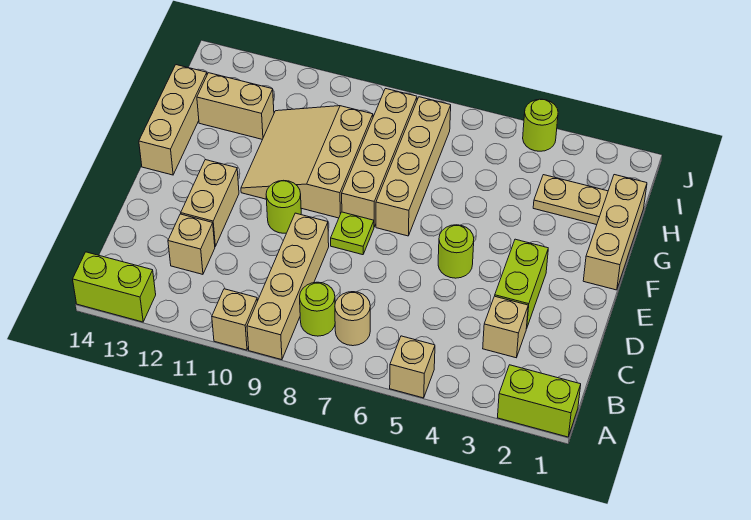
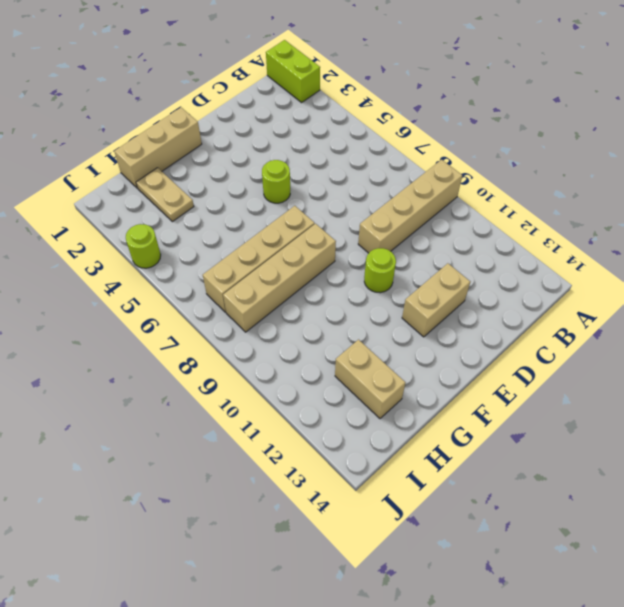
none -> tan brick A5 level 1
none -> tan brick A10 level 1
none -> lime brick A13:A14 level 1

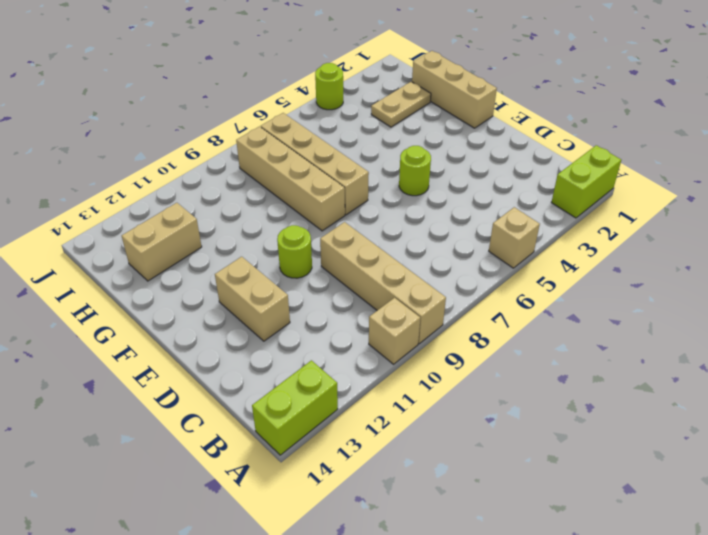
none -> tan round brick B7 level 1
none -> lime round brick B8 level 1
none -> tan brick C3 level 1

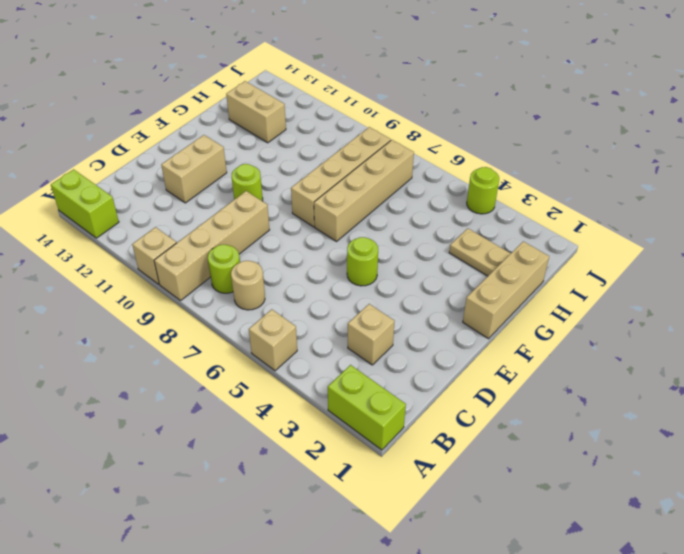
none -> tan brick C12 level 1
none -> lime brick D3:E3 level 1
none -> lime plate E8 level 1

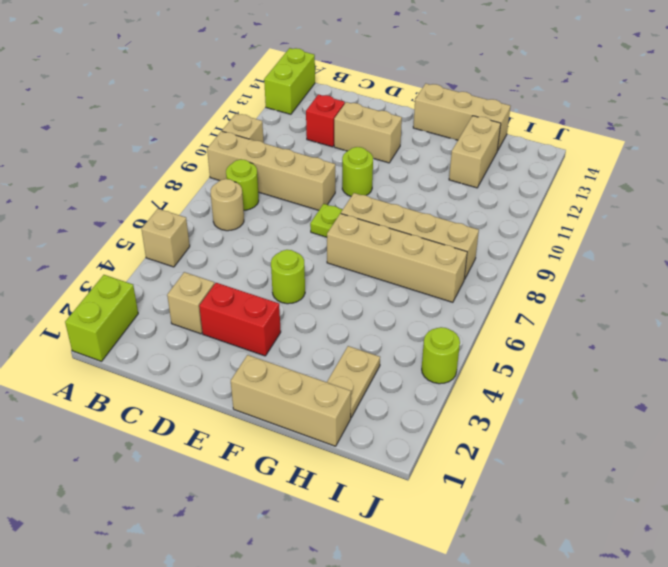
red brick C12 level 1 -> tan brick C12 level 1
red brick D3:E3 level 1 -> lime brick D3:E3 level 1
none -> tan slope F9:H11 level 1 top 9

